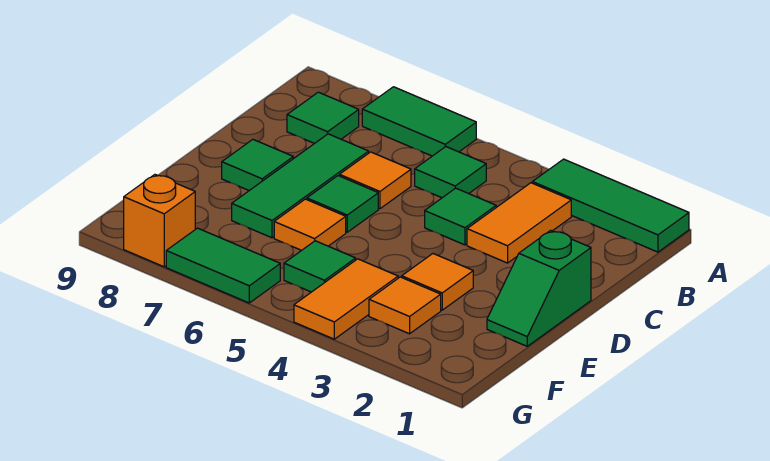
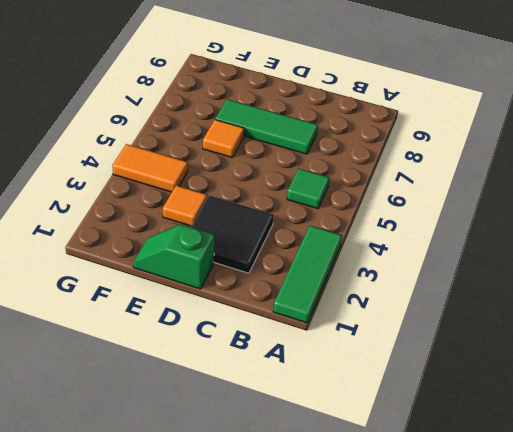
black tile C2:D3 level 1 -> orange tile B3:C3 level 1
none -> green tile A6:A7 level 1
none -> green tile B8 level 1
none -> green tile C4 level 1

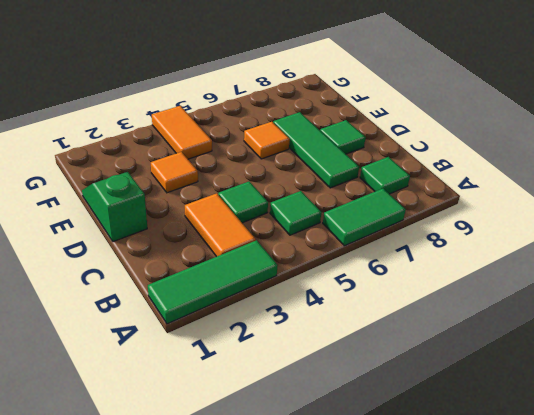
none -> orange tile C6 level 1
none -> green tile D6 level 1
none -> orange tile F3 level 1

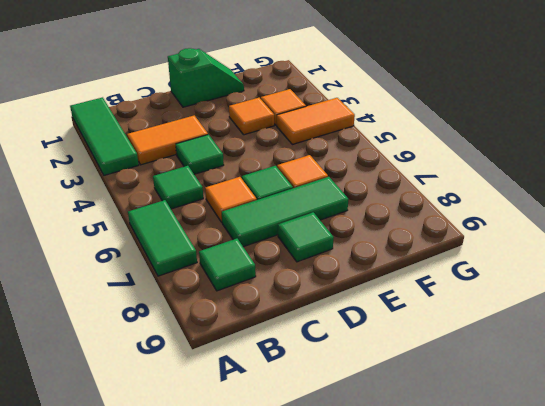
none -> green tile F5 level 1
none -> green tile G6:G7 level 1
none -> orange brick G8 level 1

